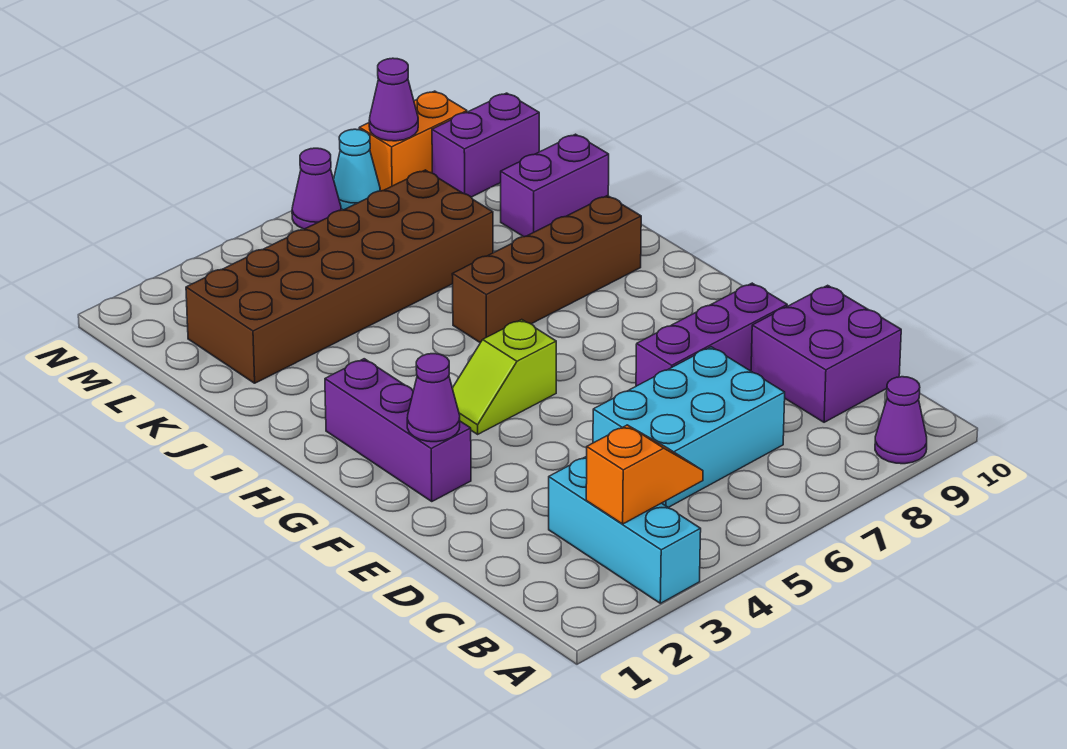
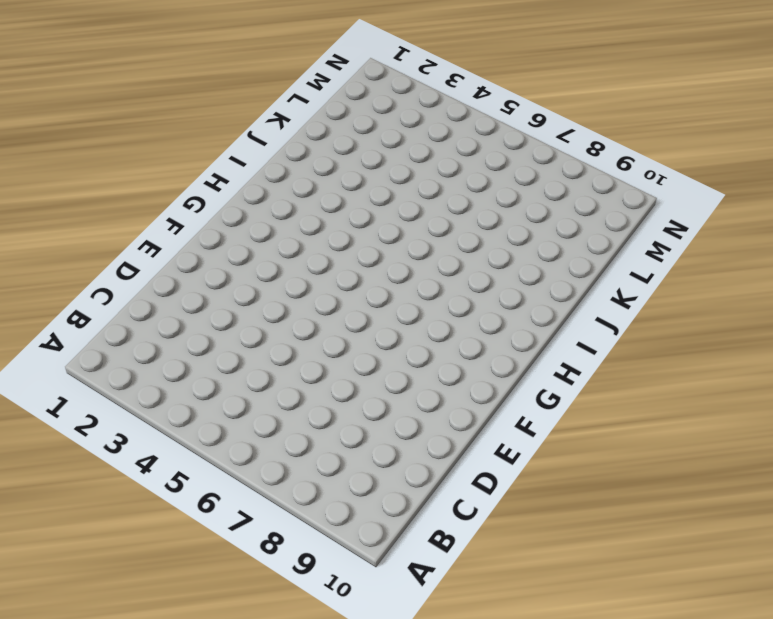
none -> cyan brick A3:C3 level 1
none -> purple cone A9 level 1
none -> cyan brick C5:D7 level 1

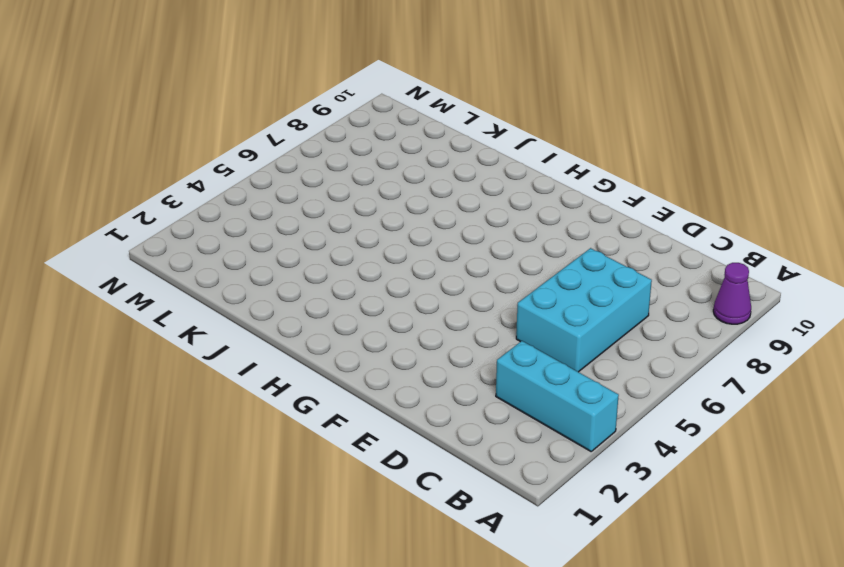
none -> purple brick C9:D10 level 1
none -> purple brick E7:E9 level 1
none -> purple brick F2:H2 level 1

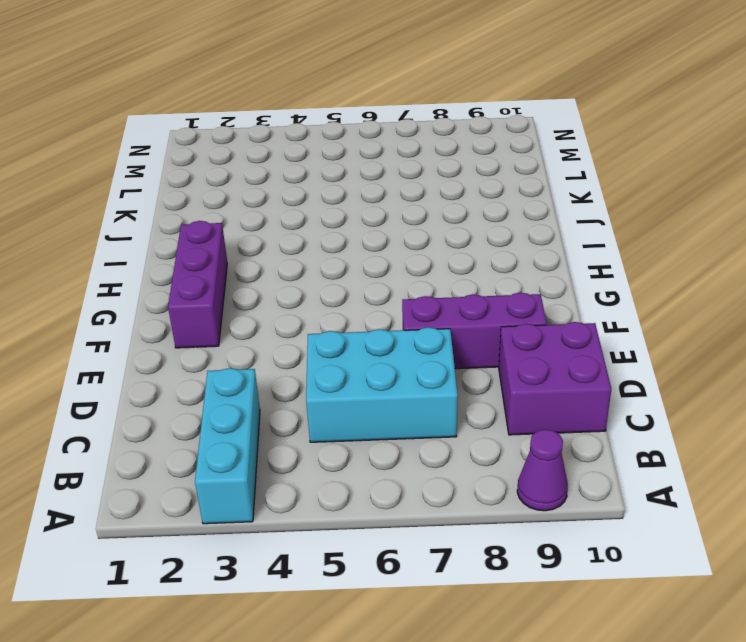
none -> lime slope G4:G5 level 1 top 5
none -> brown brick I6:I9 level 1
none -> brown brick K2:L7 level 1

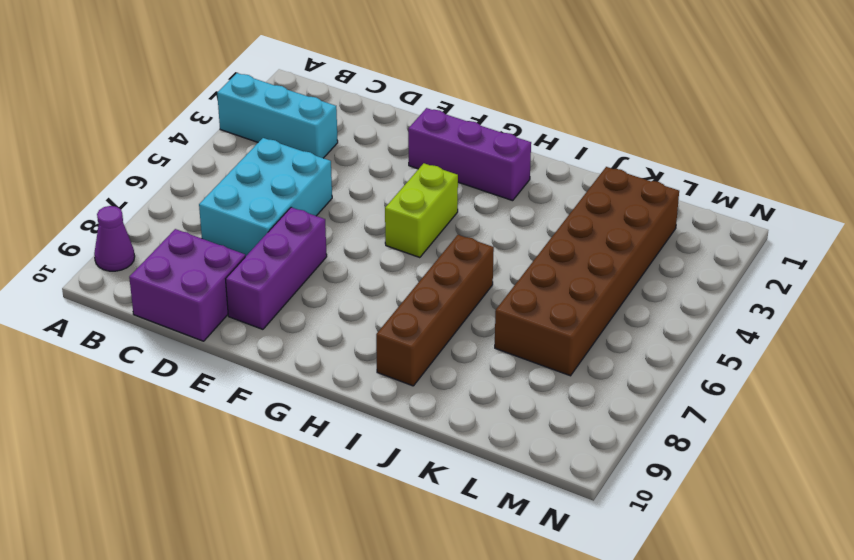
lime brick G4:G5 level 1 -> lime slope G4:G5 level 1 top 5
none -> purple brick K9:K10 level 1
none -> purple brick M9:M10 level 1
none -> purple cone N6 level 1

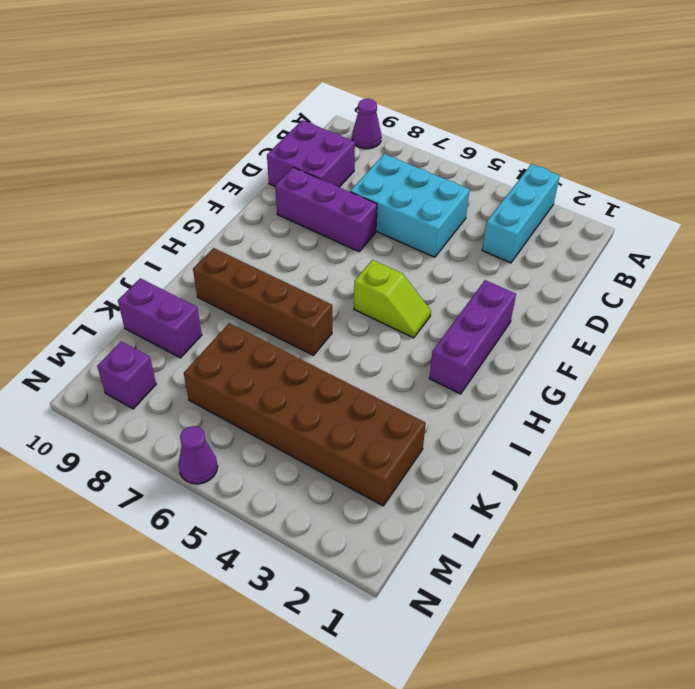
purple brick M9 level 1 -> purple brick M9:M10 level 1
none -> cyan cone N7 level 1
none -> orange brick N8:N9 level 1
none -> orange slope B3:B4 level 2 top 3

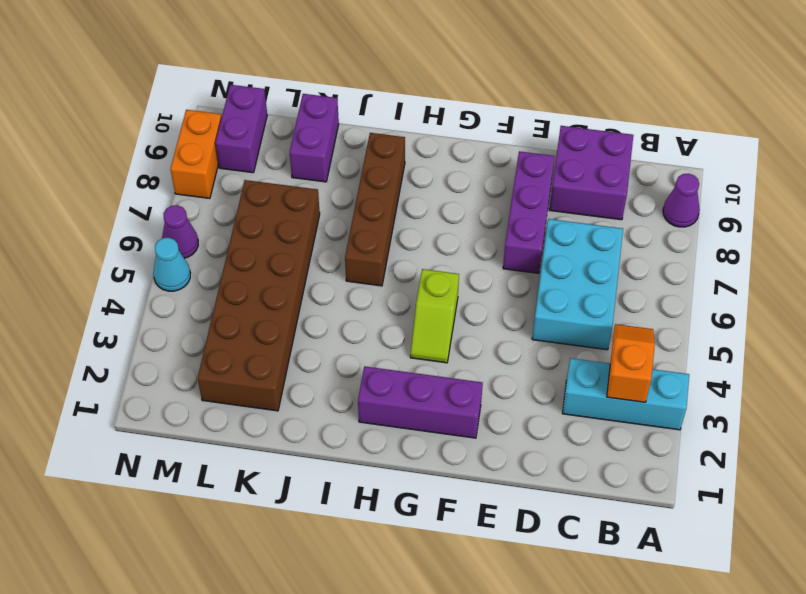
cyan cone N5 level 1 -> cyan cone N7 level 1
none -> purple cone F2 level 2
none -> purple cone N8 level 2

